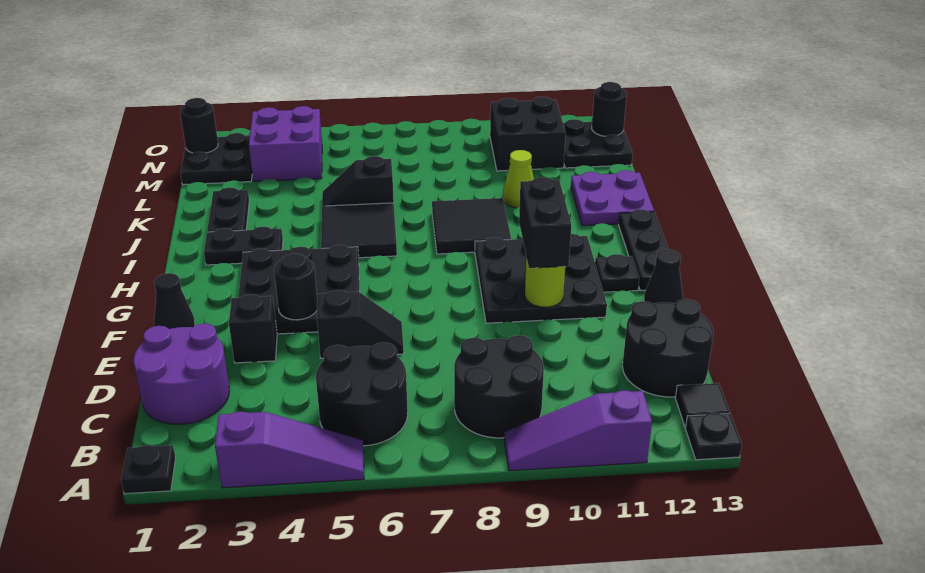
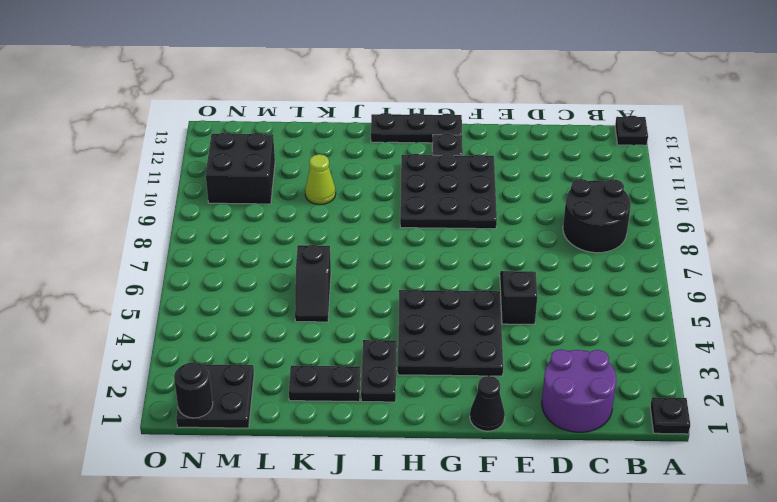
none -> purple slope A3:A5 level 1 top 3
none -> purple slope A9:A11 level 1 top 11
none -> black round brick B5:C6 level 1
none -> black tile B13 level 1

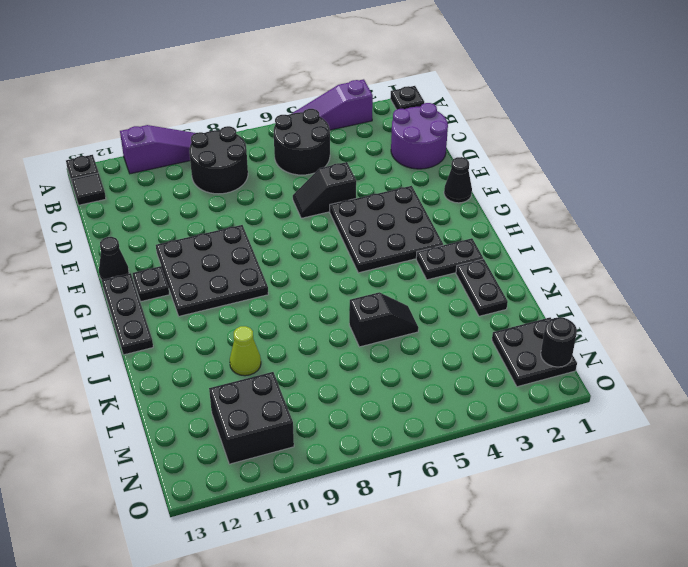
none -> black round brick C12:D13 level 1
none -> black brick E3 level 1
none -> black tile I5:J6 level 1
none -> black tile I8:J9 level 1

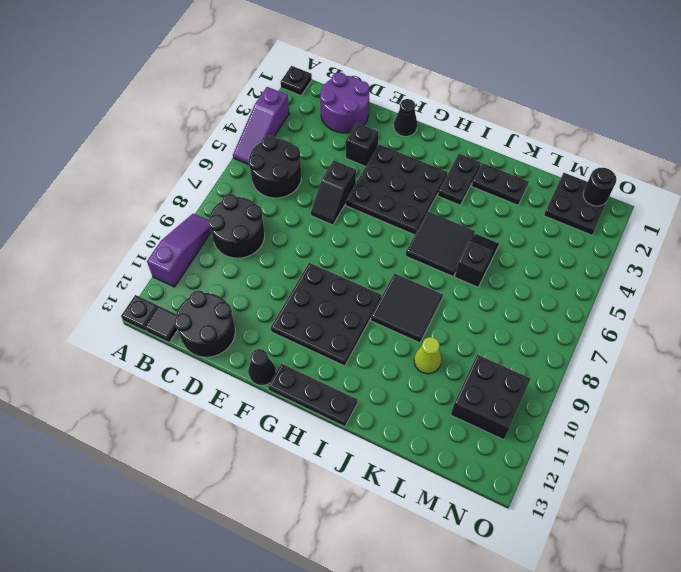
none -> black plate G12 level 1
none -> purple plate J12:K13 level 1
none -> purple brick M3:N4 level 1
none -> black plate M12:N13 level 1

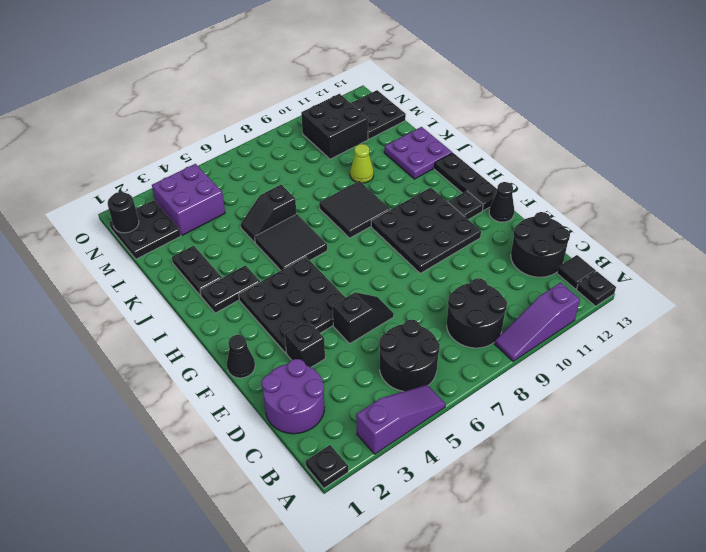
none -> black round brick F4 level 2
none -> lime round brick F10 level 2
none -> black round brick N13 level 2
none -> black brick F10:G10 level 3

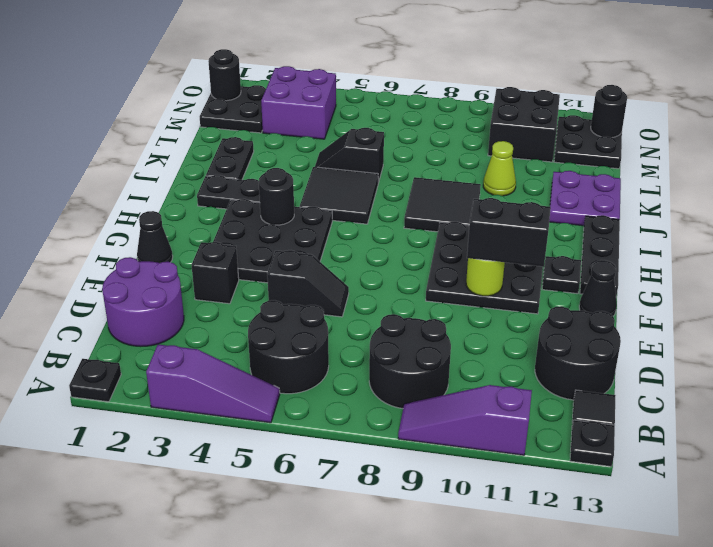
black brick F10:F11 level 3 -> black brick F10:G10 level 3
black round brick H4 level 2 -> black round brick F4 level 2

